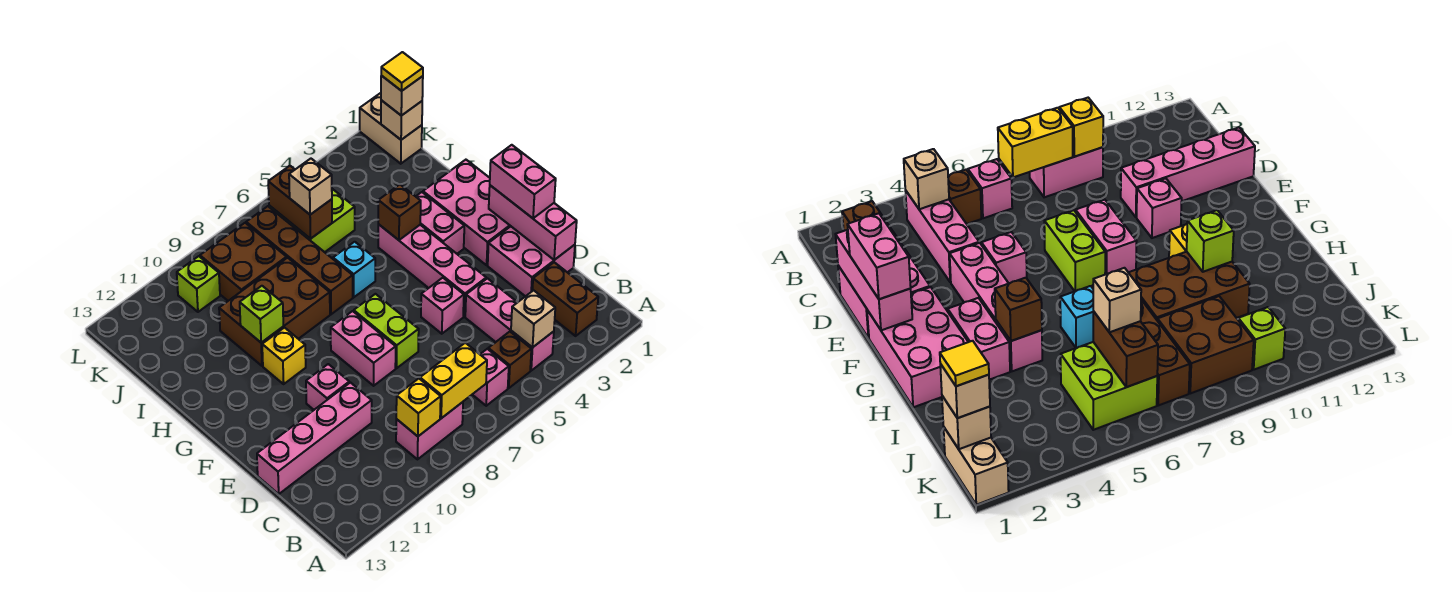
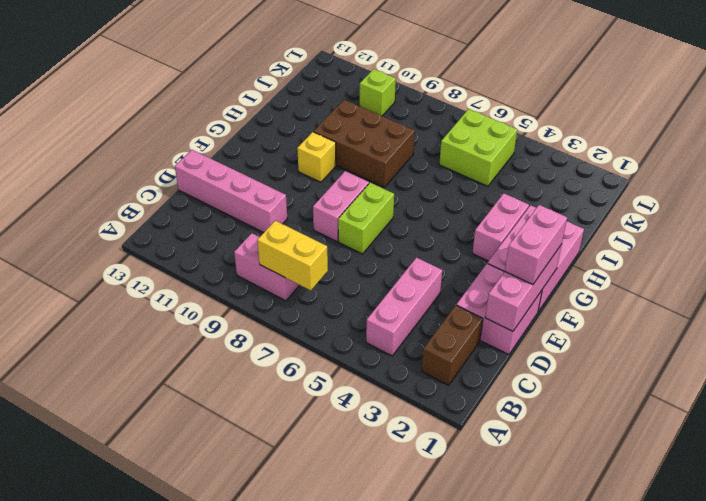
none -> brown brick B5 level 1
none -> pink brick B6 level 1
none -> pink brick E4:H4 level 1
none -> pink brick E5 level 1

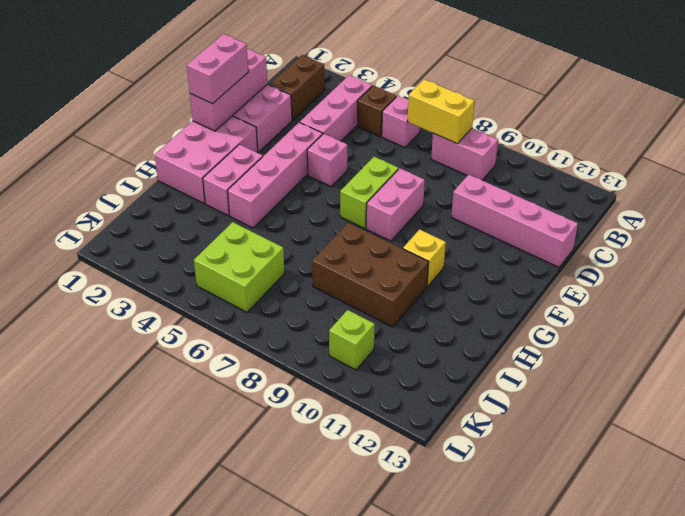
none -> pink brick E10 level 1
none -> cyan brick H6 level 1
none -> brown brick H7:K7 level 1
none -> brown brick J8:K9 level 1

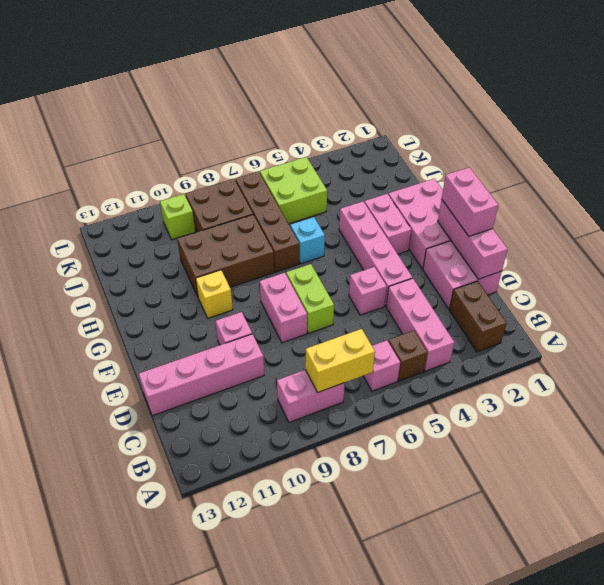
none -> tan brick K1:L1 level 1
none -> tan brick B4 level 2
none -> yellow brick B9 level 2
none -> brown brick H4 level 2

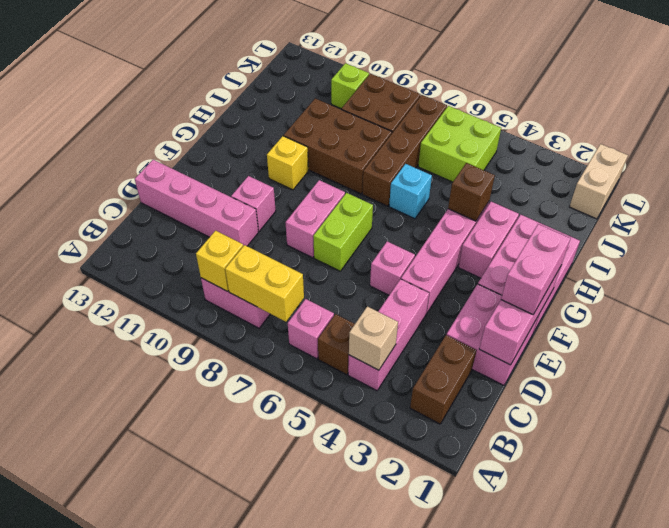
none -> lime brick H10 level 2
none -> brown brick J6:K6 level 2
none -> tan brick K1 level 2
none -> tan brick J6 level 3

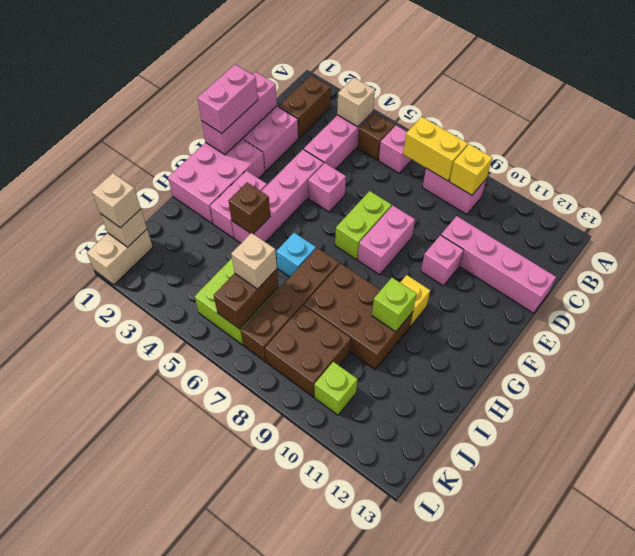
none -> yellow tile K1 level 4

